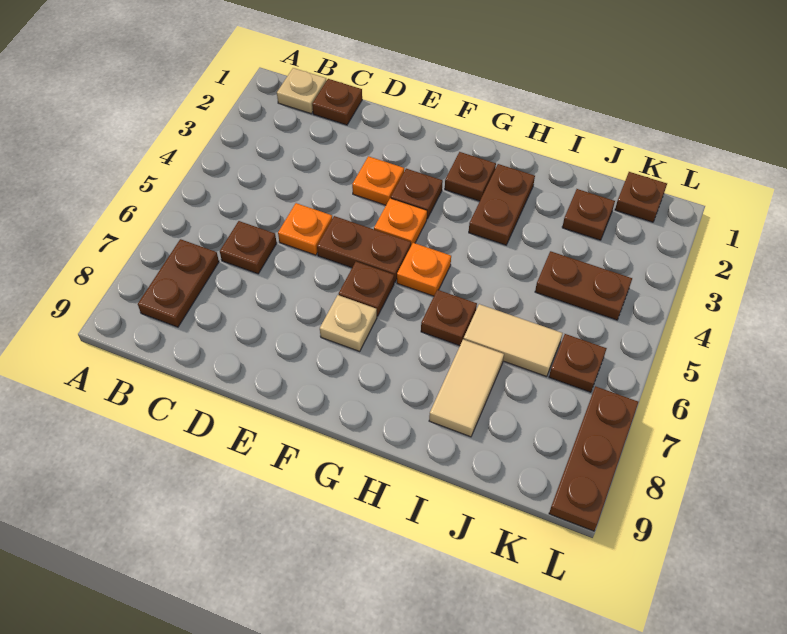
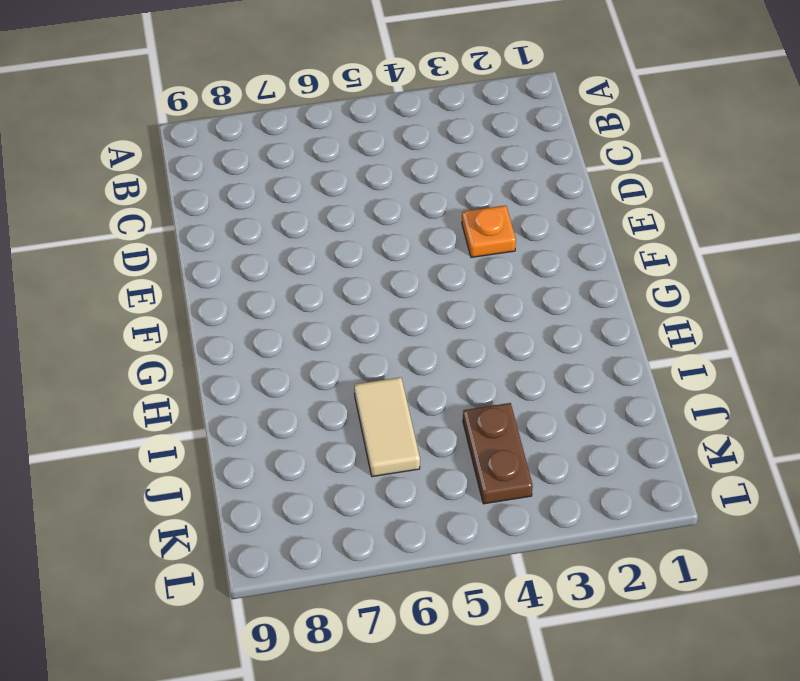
none -> tan plate B1 level 1
none -> brown plate B7:B8 level 1
none -> brown plate C1 level 1

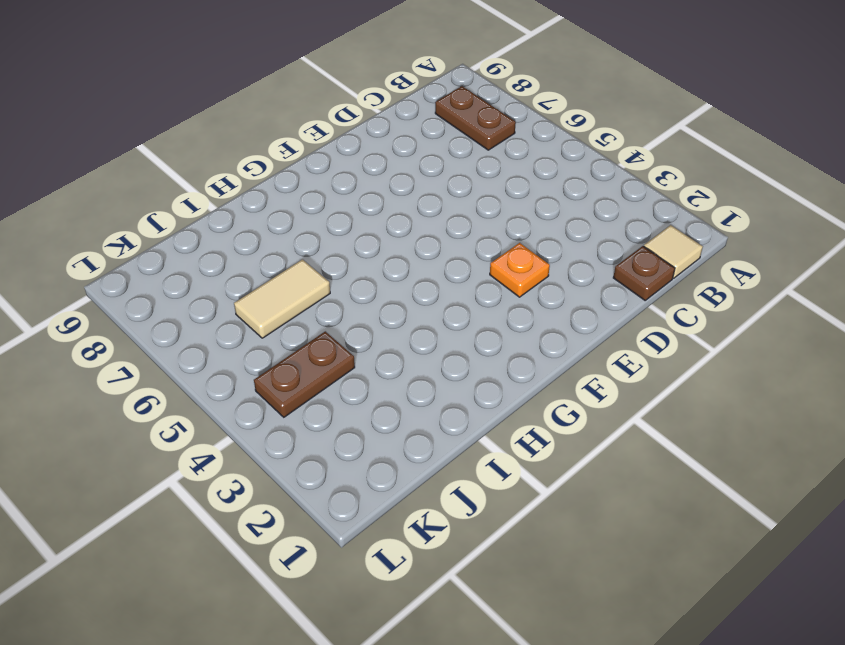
tan tile B1 level 1 -> tan plate B1 level 1
none -> brown plate C6 level 1
none -> orange plate D5 level 1
none -> brown plate E5:F5 level 1

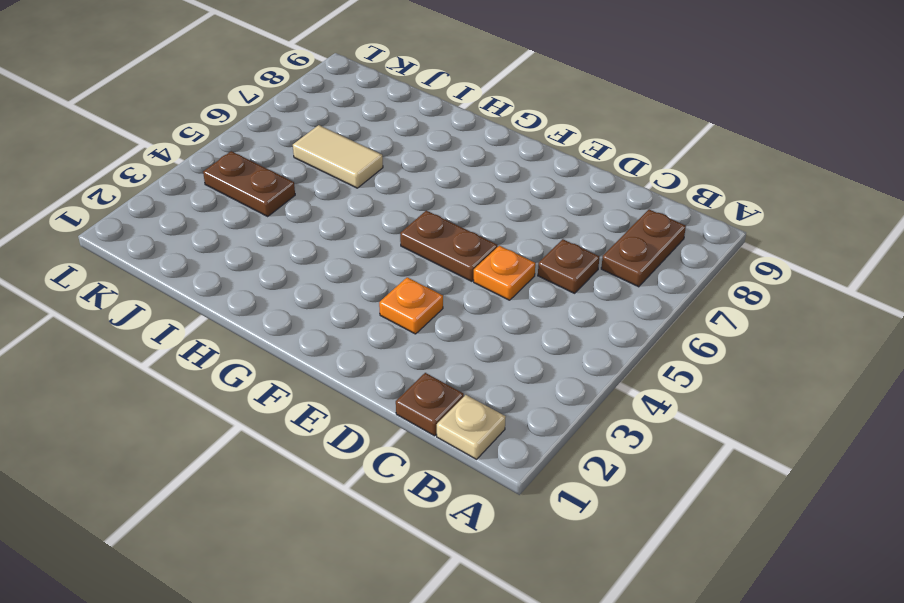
none -> brown plate F3 level 1
none -> orange plate F4 level 1
none -> brown plate F6 level 1

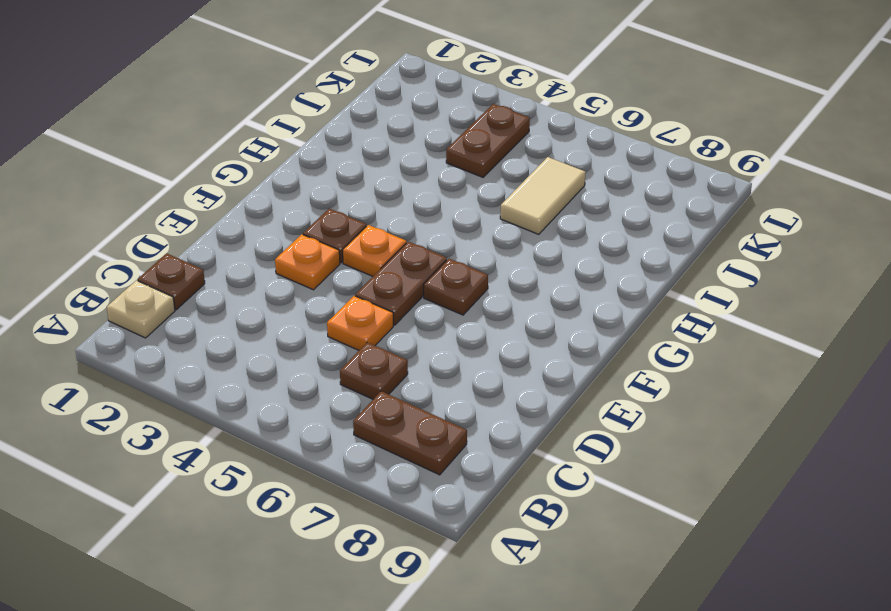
none -> tan plate F7 level 1
none -> brown plate G2 level 1
none -> orange plate G5 level 1

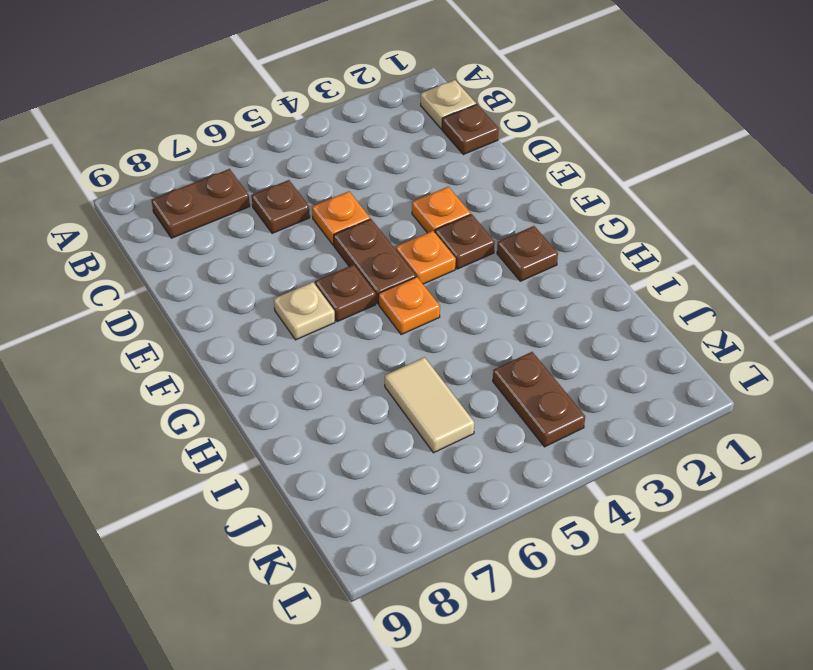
none -> brown plate H2:H3 level 1
none -> brown plate H6 level 1
none -> tan tile I7:I8 level 1

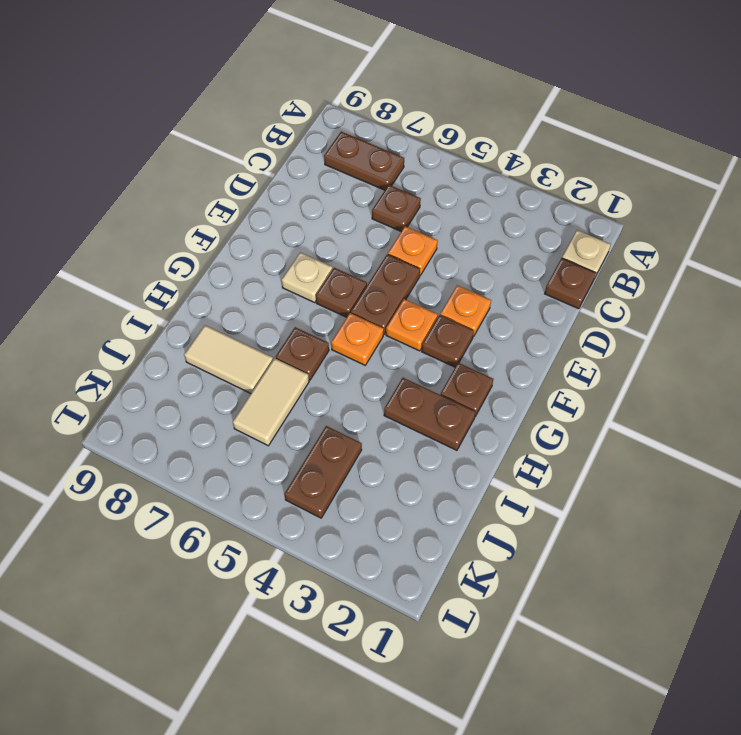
none -> brown plate J2 level 1
none -> brown plate K1 level 1
none -> brown plate K6 level 1

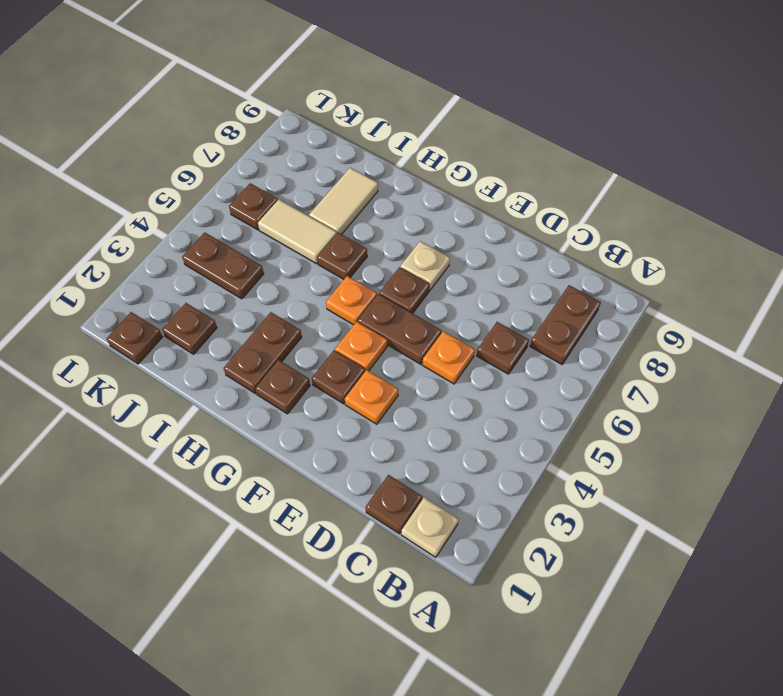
none -> brown plate L7:L9 level 1

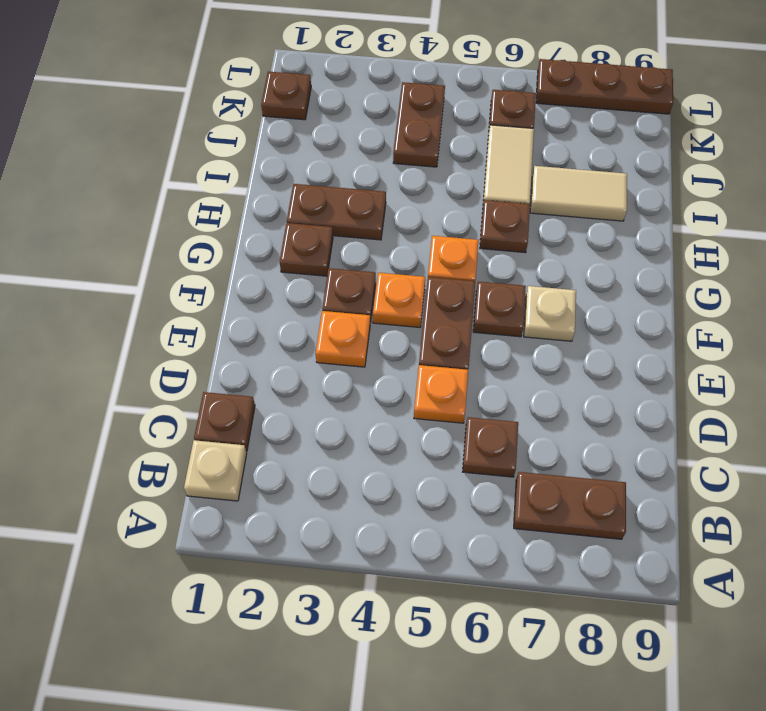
none -> brown plate J2 level 1

